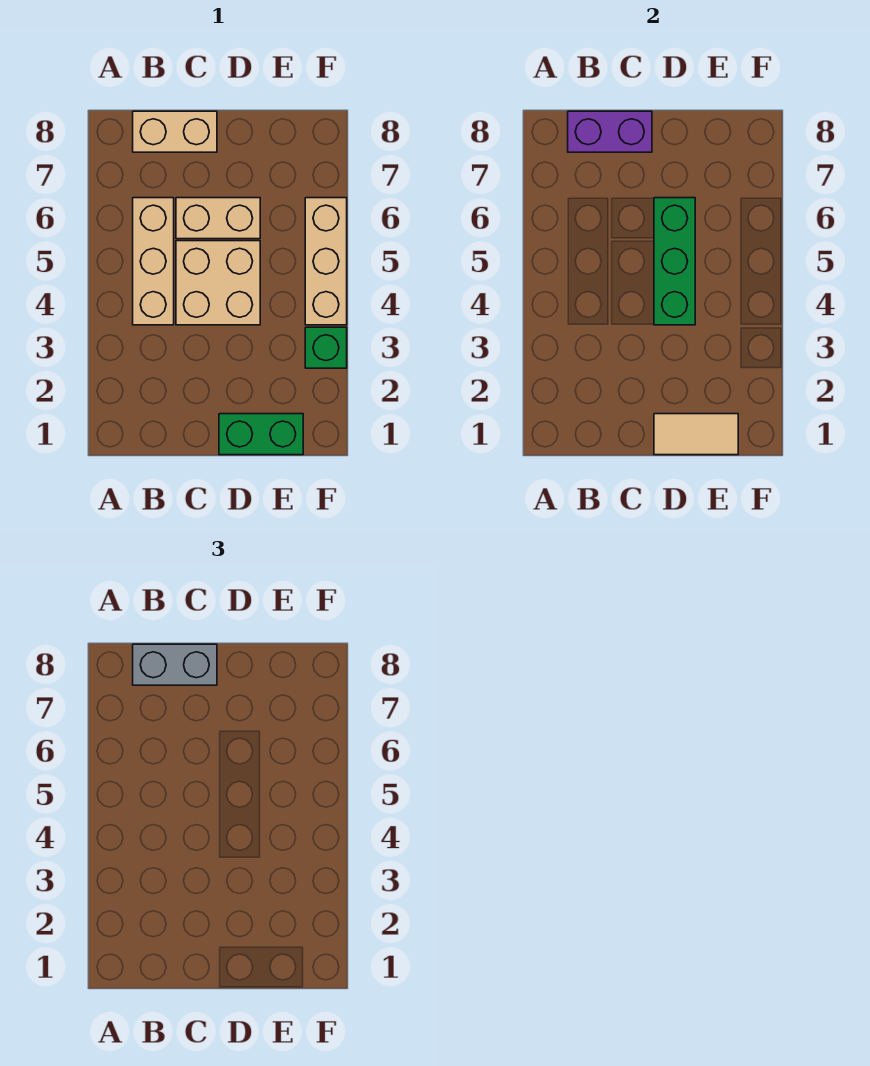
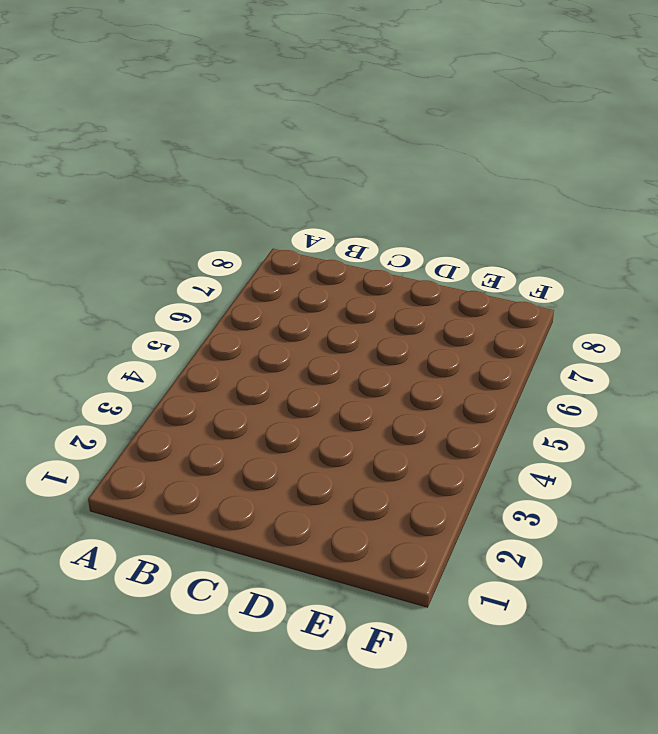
none -> tan brick B4:B6 level 1
none -> tan brick B8:C8 level 1

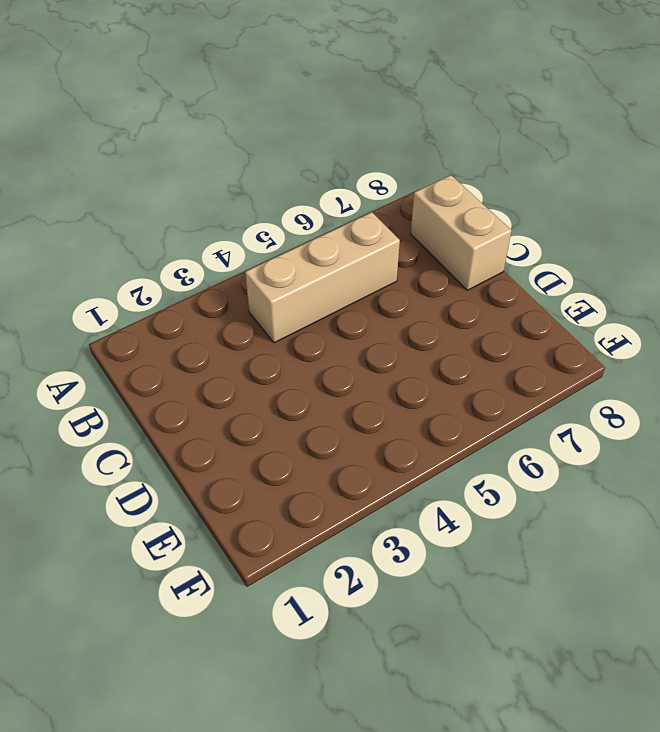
none -> tan brick C4:D5 level 1
none -> tan brick C6:D6 level 1

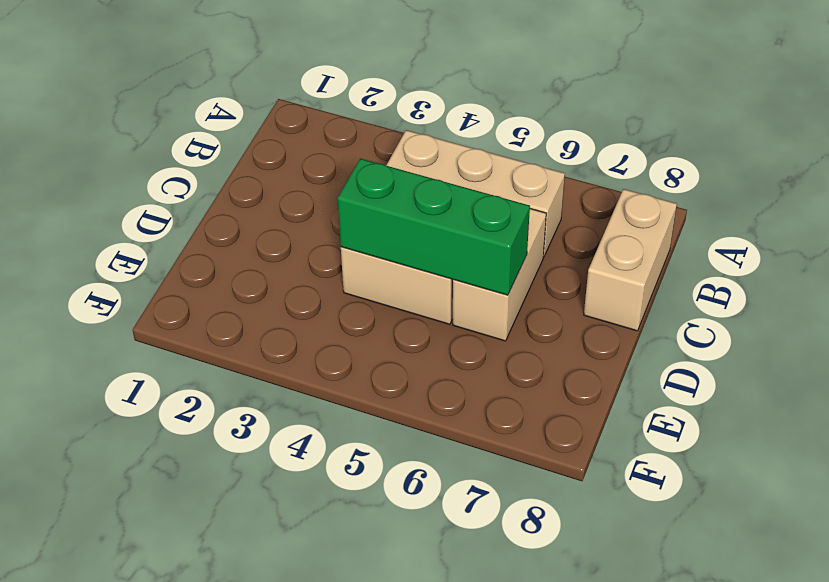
none -> green brick D1:E1 level 1
none -> green brick F3 level 1

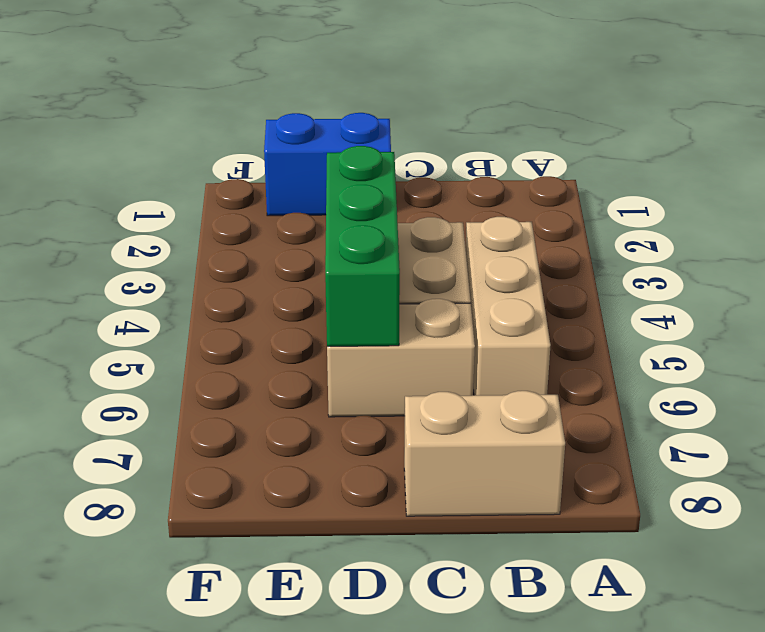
blue brick D1:E1 level 1 -> green brick D1:E1 level 1
none -> green brick F3 level 1
none -> tan brick F4:F6 level 1

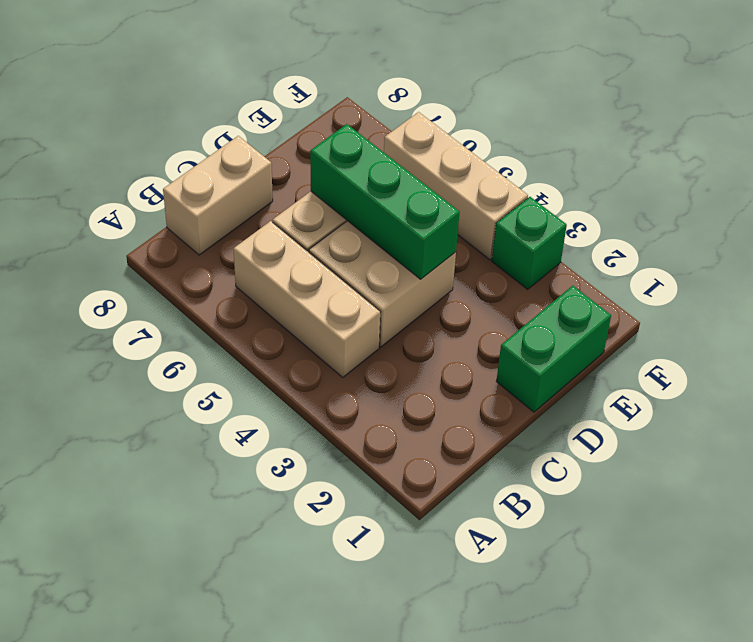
none -> purple brick B8:C8 level 2
none -> tan tile D1:E1 level 2

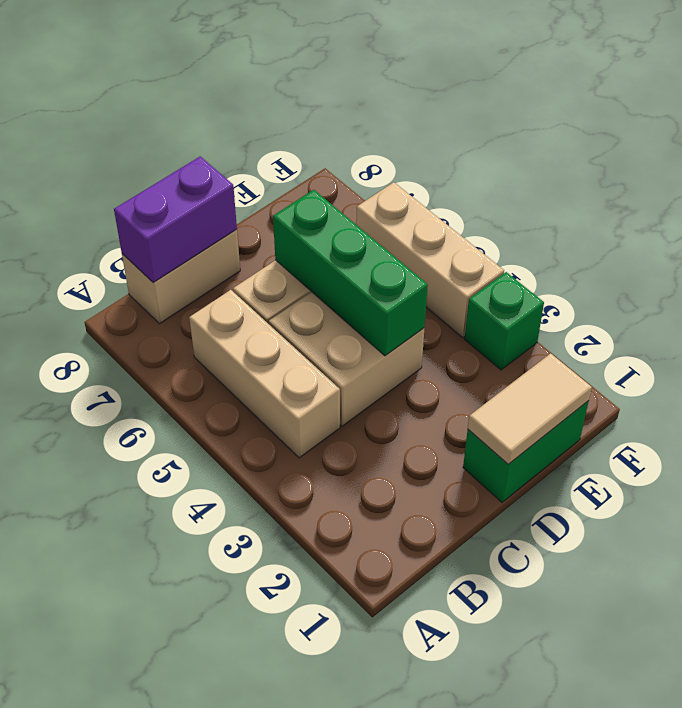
none -> grey brick B8:C8 level 3

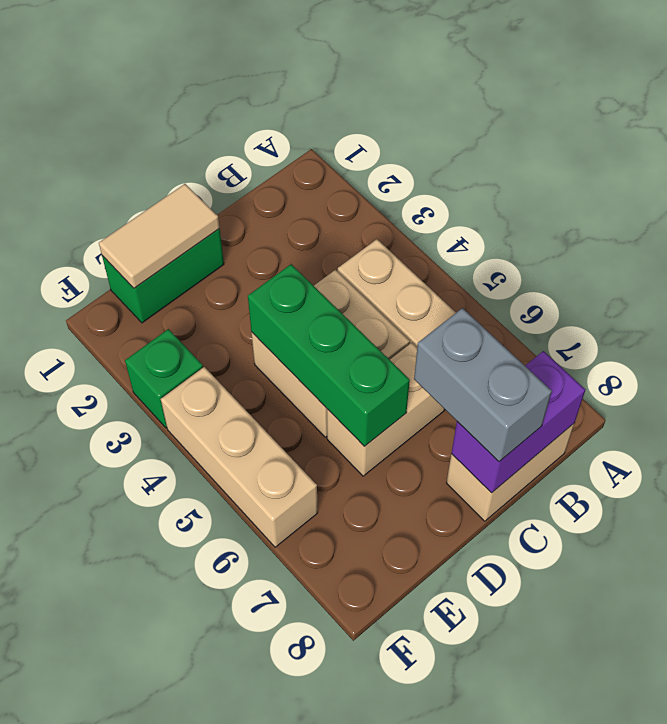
grey brick C7:C8 level 3 -> grey brick B8:C8 level 3

